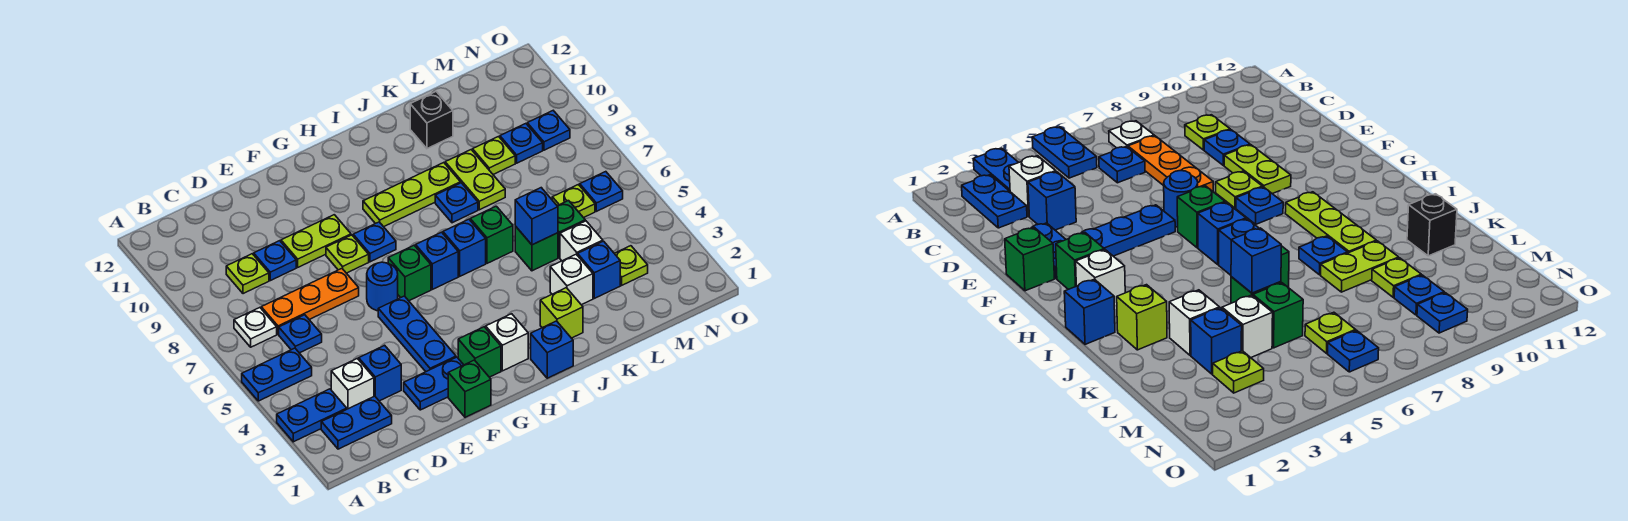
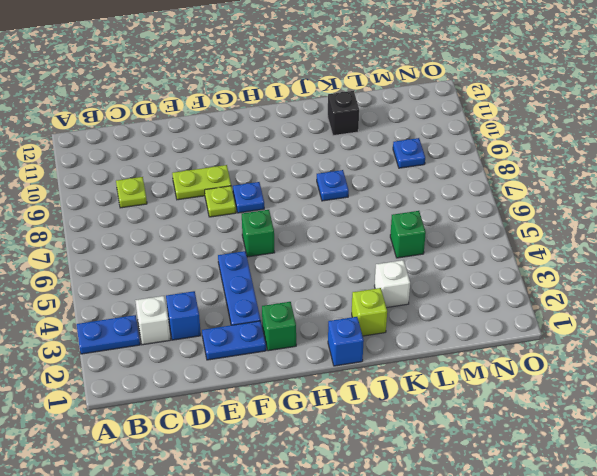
none -> blue plate A5:B5 level 1
none -> blue plate B2:C2 level 1
none -> white plate B7 level 1
none -> blue plate C6 level 1

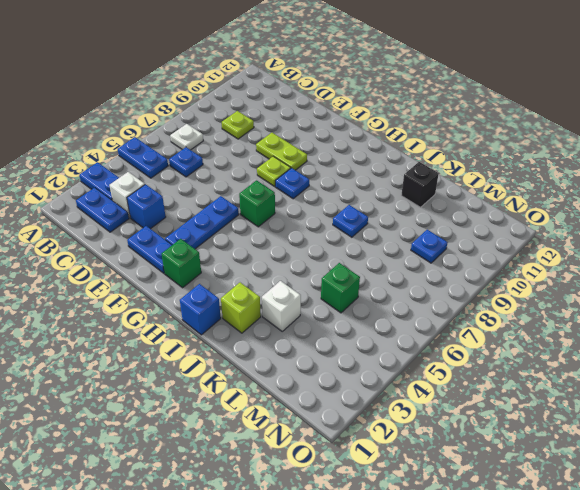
none -> orange plate C7:E7 level 1
none -> blue plate D9 level 1
none -> green brick F1 level 1
none -> blue round brick F6 level 1

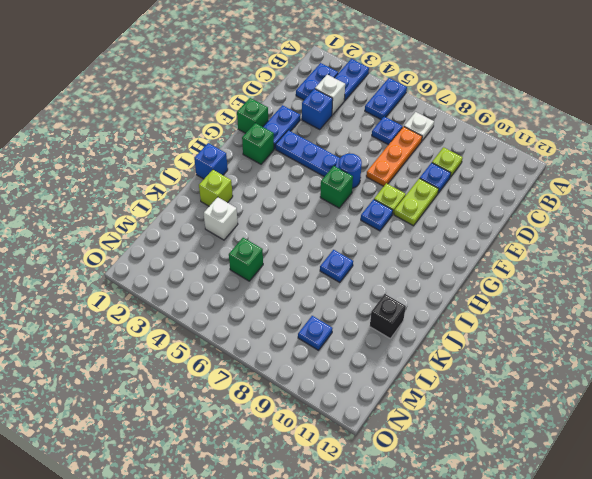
none -> white brick H2 level 1
none -> blue brick H6 level 1
none -> lime plate H9:J9 level 1
none -> blue brick I6 level 1

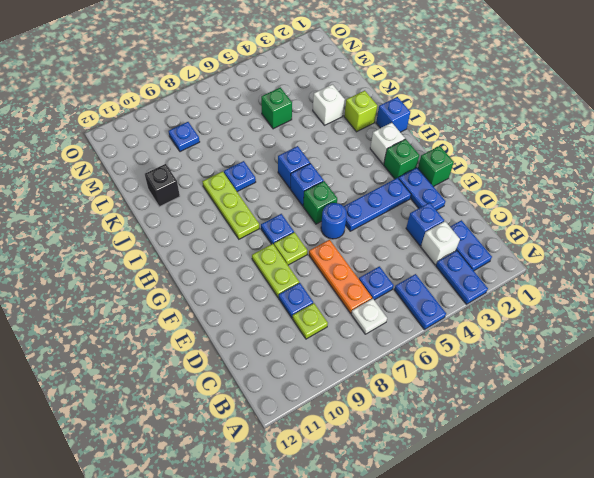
none -> green brick J6 level 1
none -> green brick K5 level 1
none -> lime plate K8:K9 level 1
none -> blue brick L3 level 1

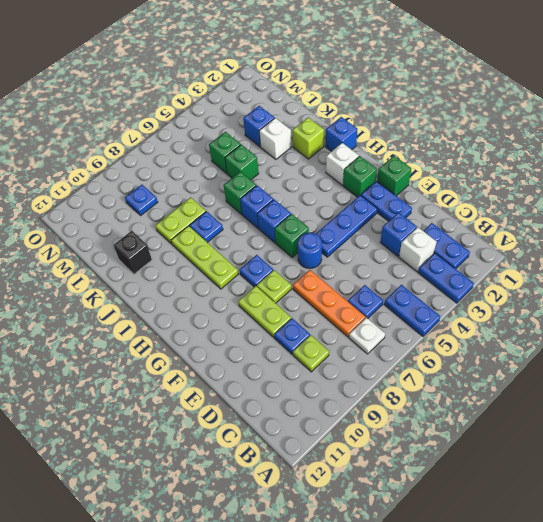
none -> white brick L4 level 1
none -> lime plate L9 level 1
none -> lime plate M3 level 1
none -> lime plate M6 level 1

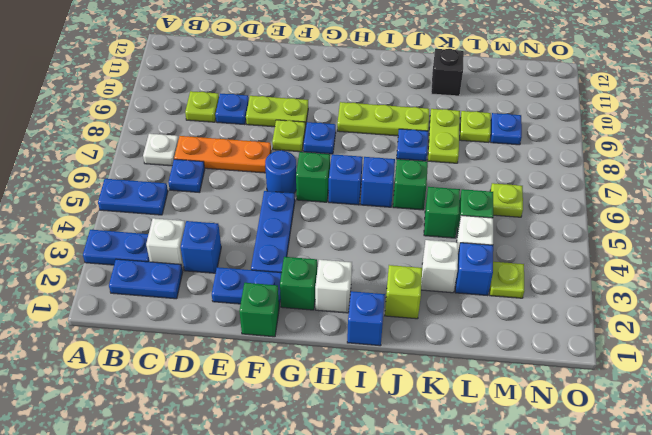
none -> blue plate N6 level 1
none -> blue plate N9 level 1
none -> blue brick K5 level 2

